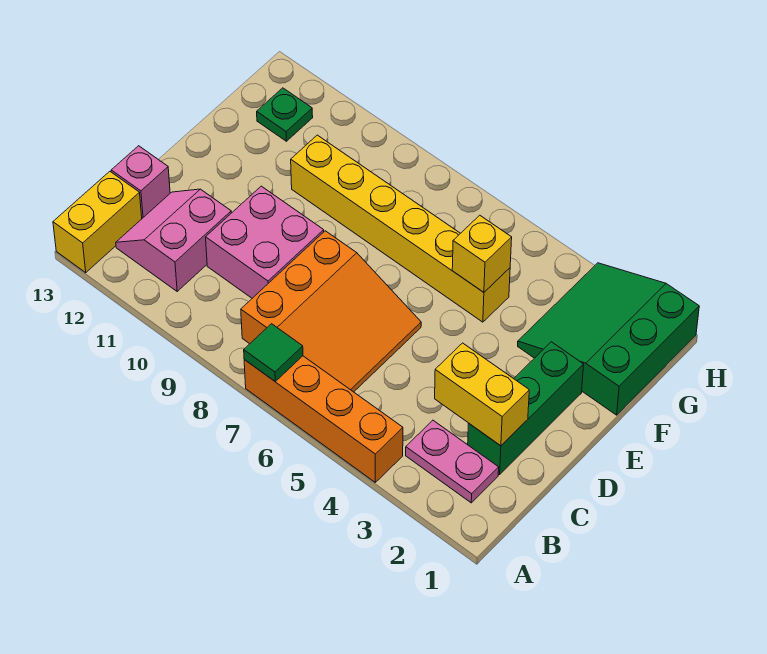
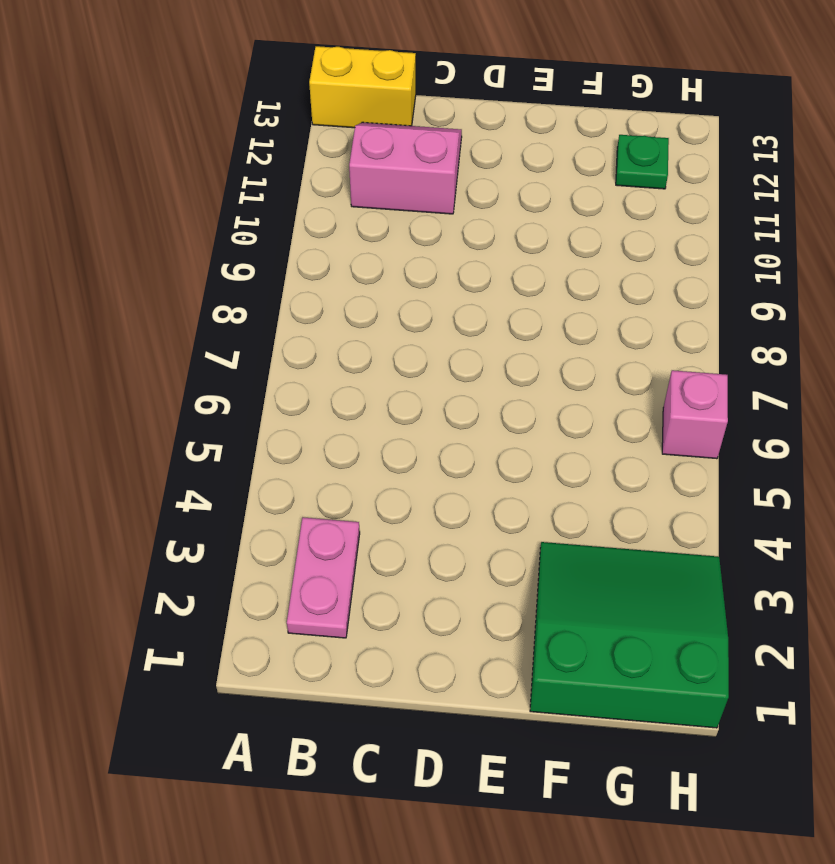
pink brick H6 level 1 -> pink brick C13 level 1
none -> orange brick A4:A7 level 1
none -> orange slope B6:D8 level 1 top 8
none -> green brick C2:E2 level 1

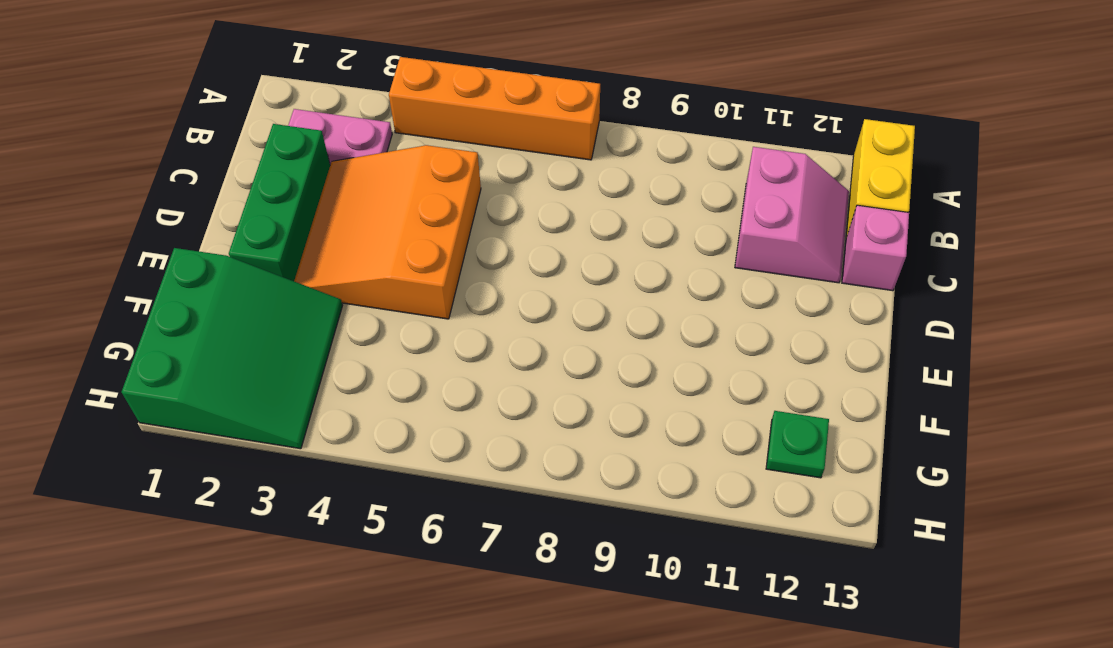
orange slope C3:E5 level 1 top 5 -> orange slope B6:D8 level 1 top 8
none -> pink brick C9:D10 level 1
none -> yellow brick F5:F10 level 1
none -> green tile A7 level 2

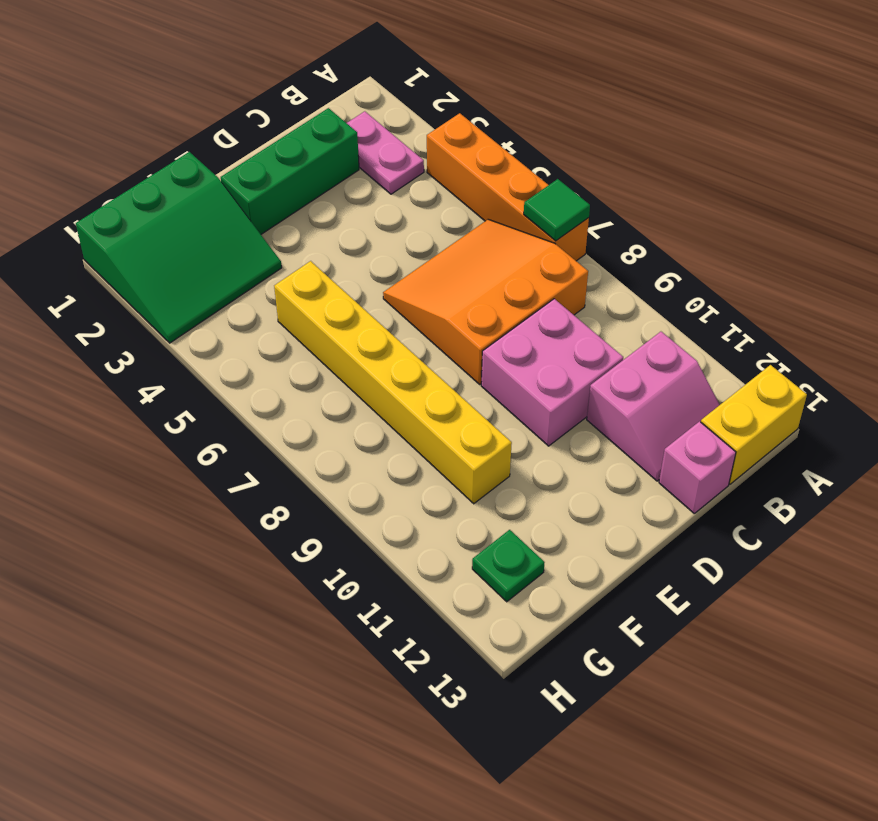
none -> yellow brick C2:C3 level 2
none -> yellow brick F5 level 2

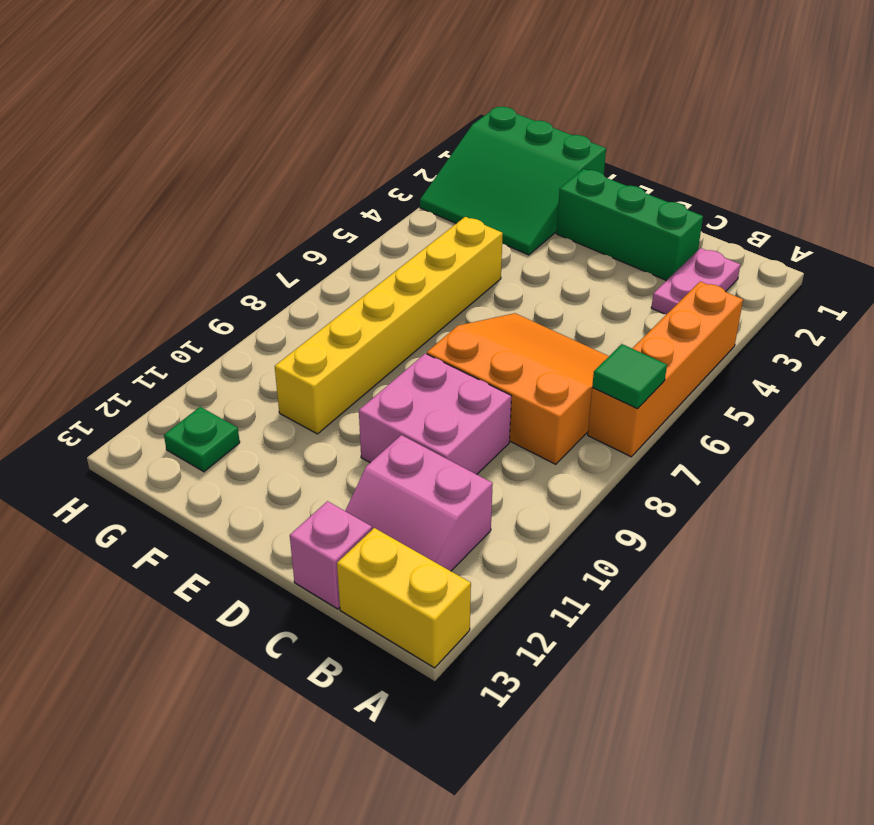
none -> yellow brick C2:C3 level 2
none -> yellow brick F5 level 2

